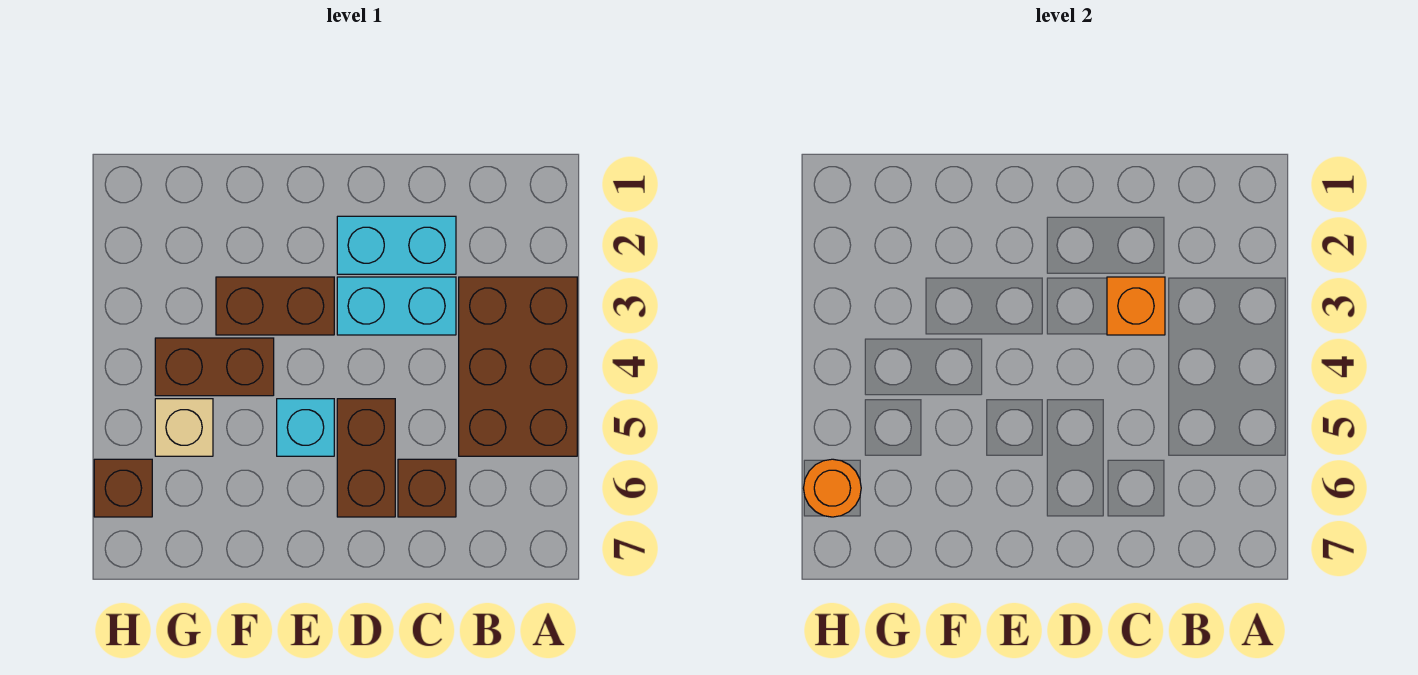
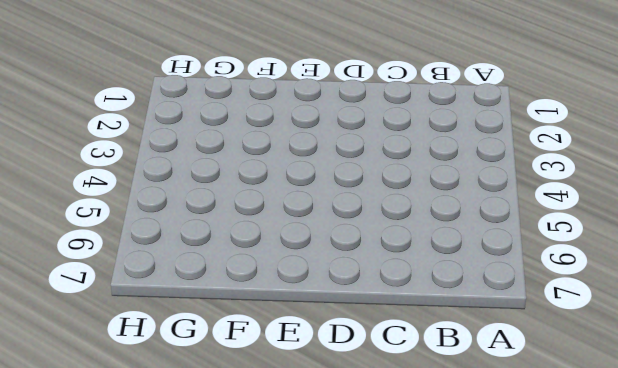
none -> brown brick A3:B5 level 1
none -> cyan brick C2:D2 level 1
none -> cyan brick C3:D3 level 1

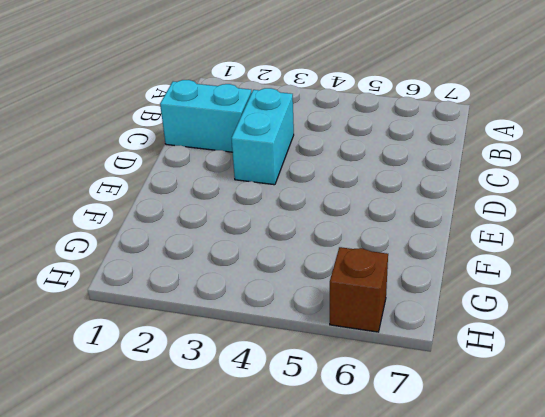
cyan brick C1:C2 level 1 -> cyan brick C2:D2 level 1
none -> brown brick A3:B5 level 1
none -> brown brick C6 level 1
none -> brown brick D5:D6 level 1

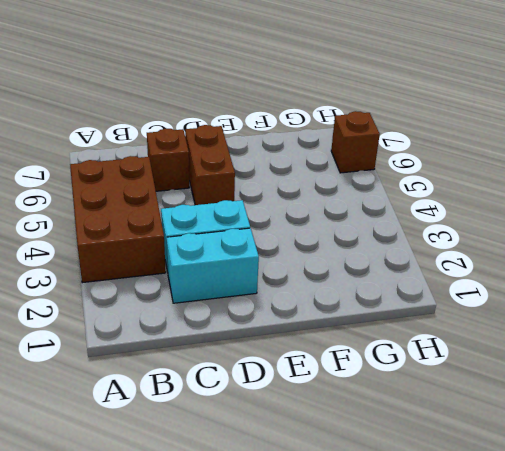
none -> brown brick E3:F3 level 1
none -> cyan brick E5 level 1
none -> brown brick F4:G4 level 1

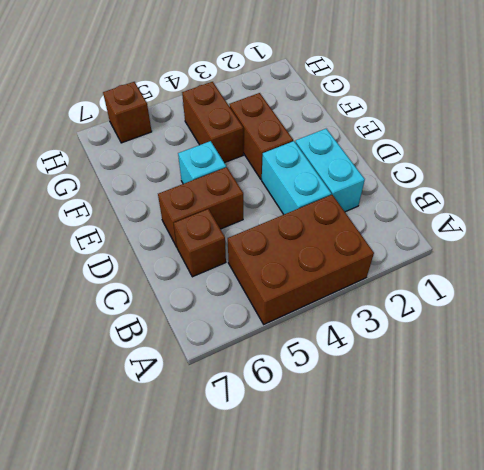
none -> tan brick G5 level 1
none -> orange brick C3 level 2
none -> orange round brick H6 level 2

